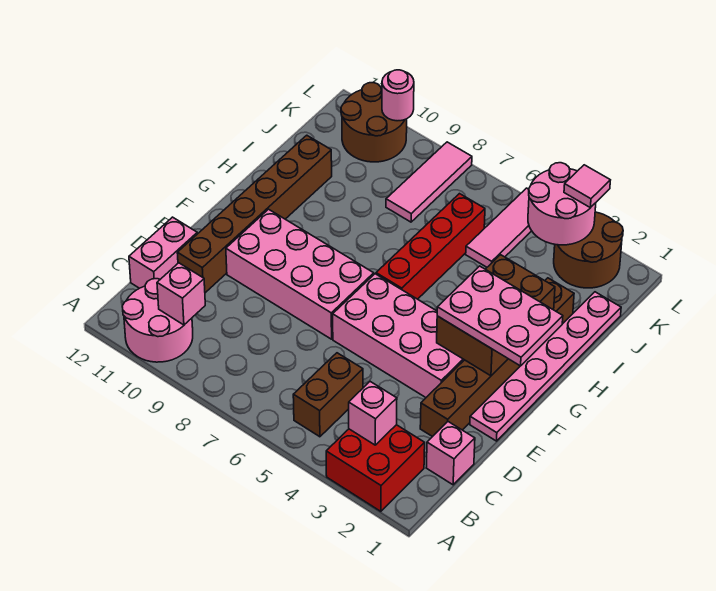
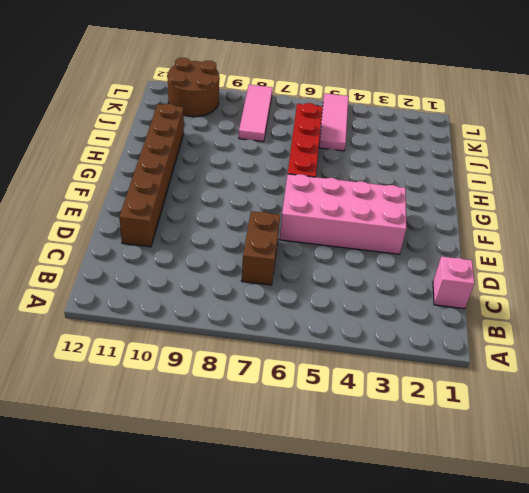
brown brick C7:D7 level 1 -> brown brick B5:C5 level 1
none -> red brick A2:B3 level 1
none -> pink round brick A10:B11 level 1
none -> pink brick C12:D12 level 1

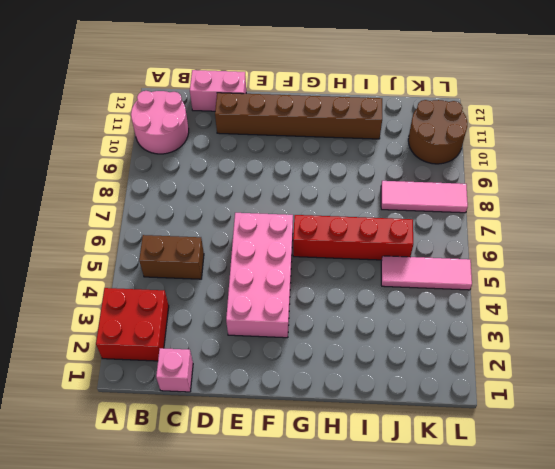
none -> brown brick D2:I2 level 1
none -> pink plate E1:J1 level 1
none -> pink brick E7:F10 level 1

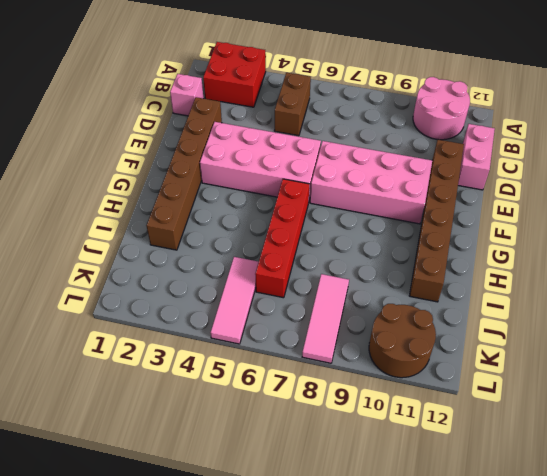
none -> pink plate E1:J1 level 1
none -> brown round brick K2:L3 level 1
none -> pink brick B3 level 2

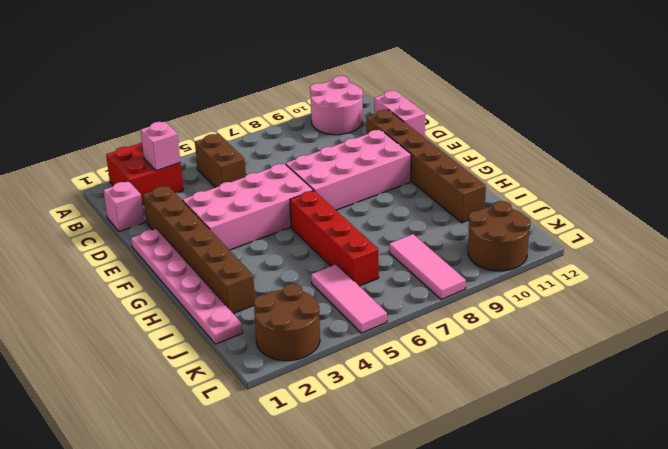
none -> pink brick B10 level 2
none -> brown brick F2:H3 level 2
none -> pink round brick K3:L4 level 2

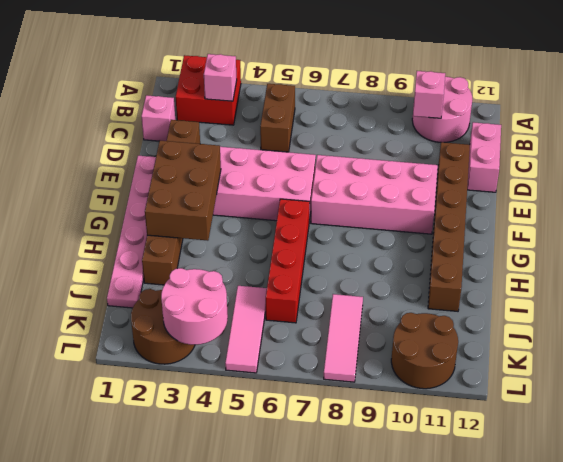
none -> pink round brick L10 level 2
none -> pink plate F1:G3 level 3
none -> pink tile L3 level 3

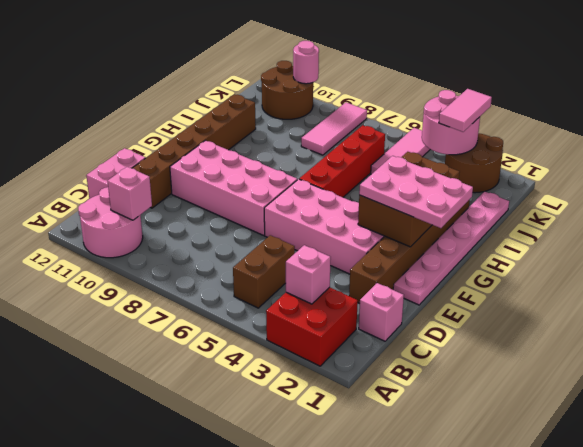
pink tile K3:L3 level 3 -> pink tile L3 level 3

